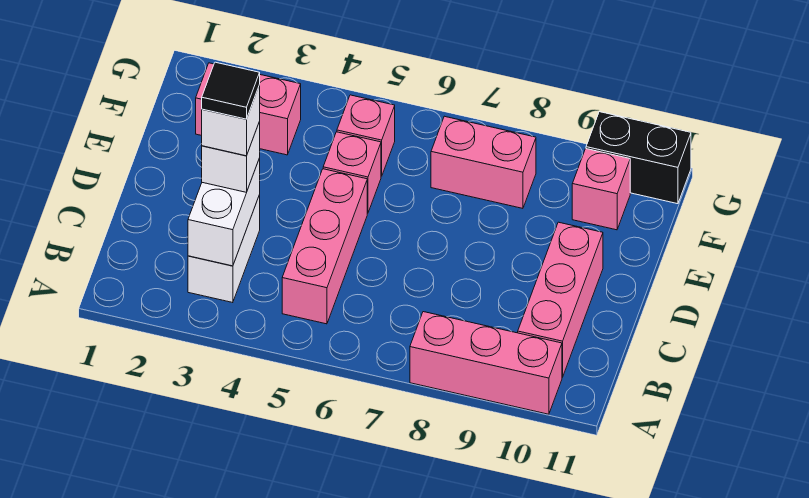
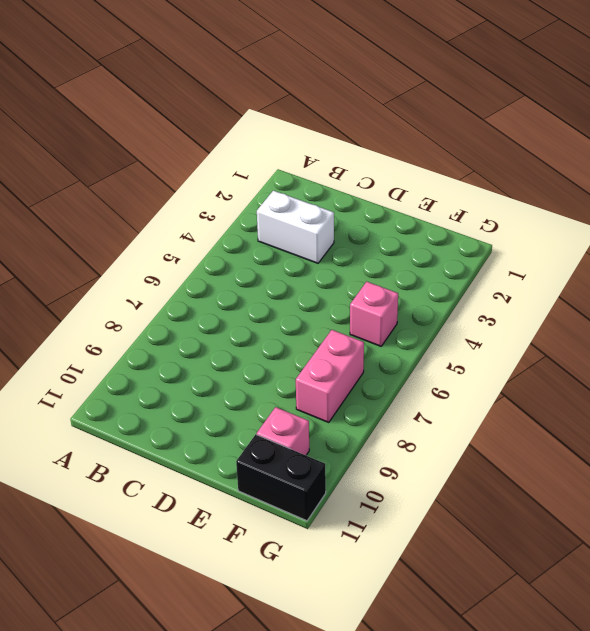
black brick F11:G11 level 1 -> black brick G10:G11 level 1
none -> pink brick A8:A10 level 1
none -> pink brick B5:D5 level 1
none -> pink brick B10:D10 level 1

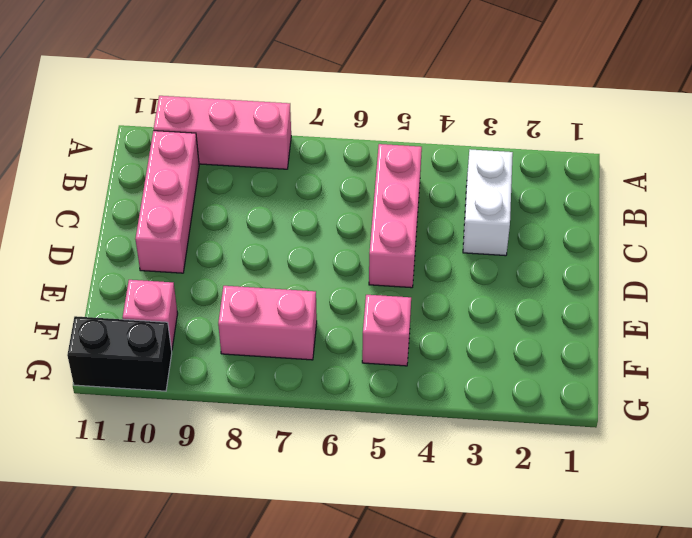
none -> pink brick E5 level 1
none -> pink brick F2:F3 level 1
none -> white brick B3:C3 level 2

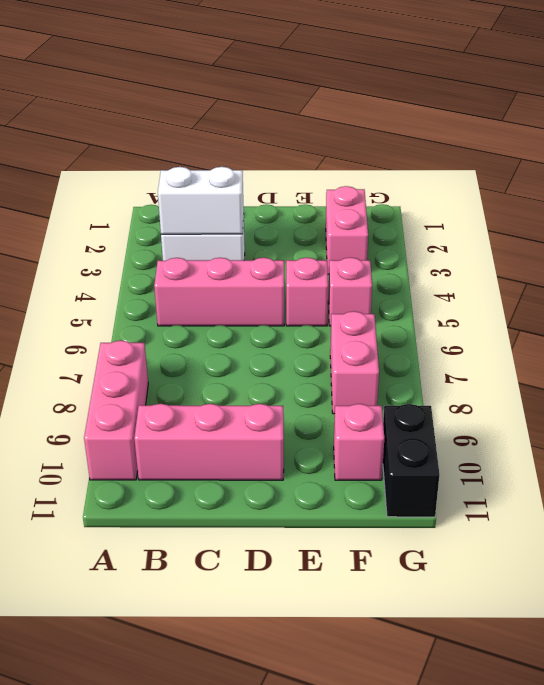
none -> white brick C3 level 3
none -> white brick C3 level 4
none -> black tile C3 level 5

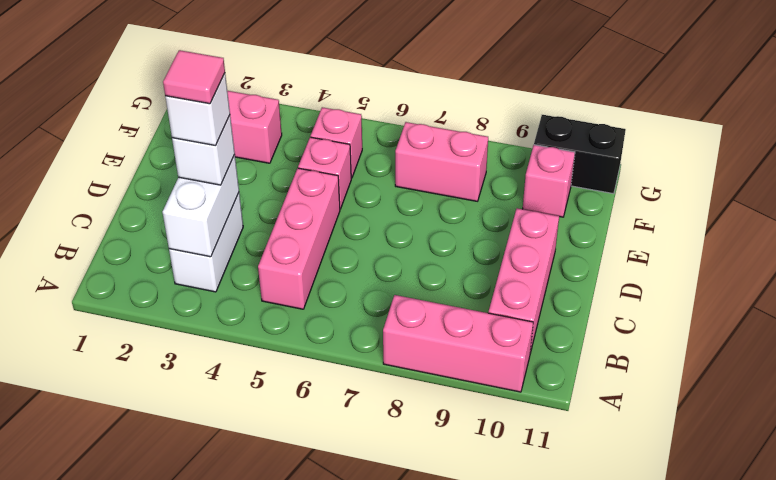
pink tile C3 level 5 -> black tile C3 level 5

